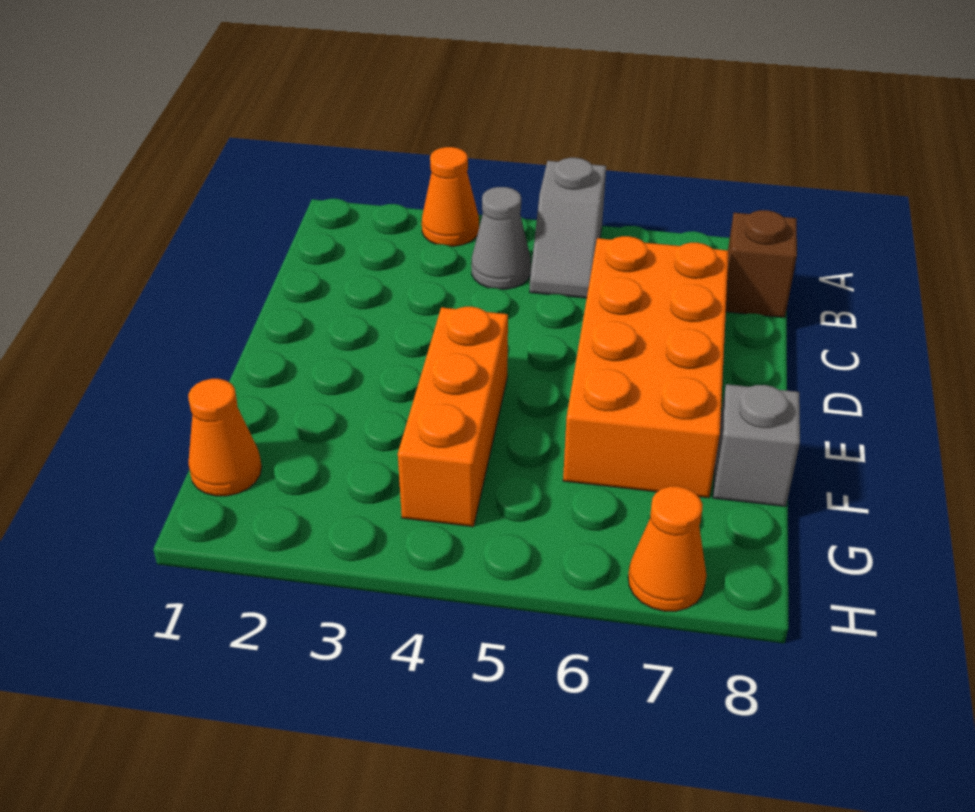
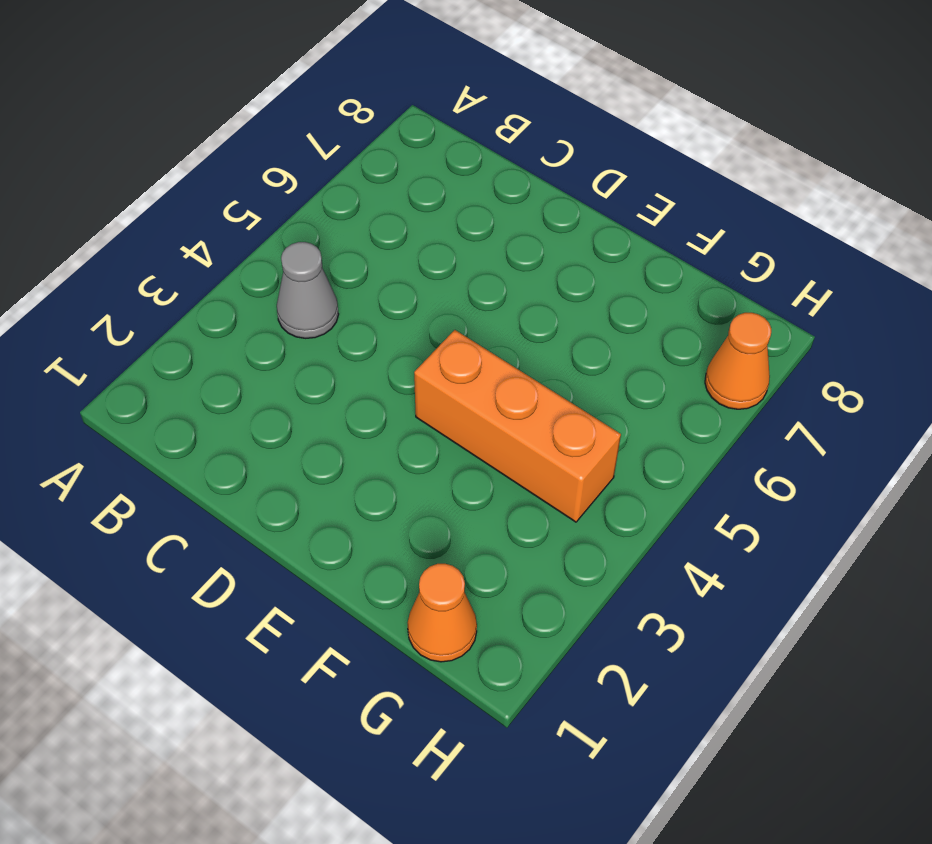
none -> orange cone A3 level 1
none -> grey slope A5:B5 level 1 top A

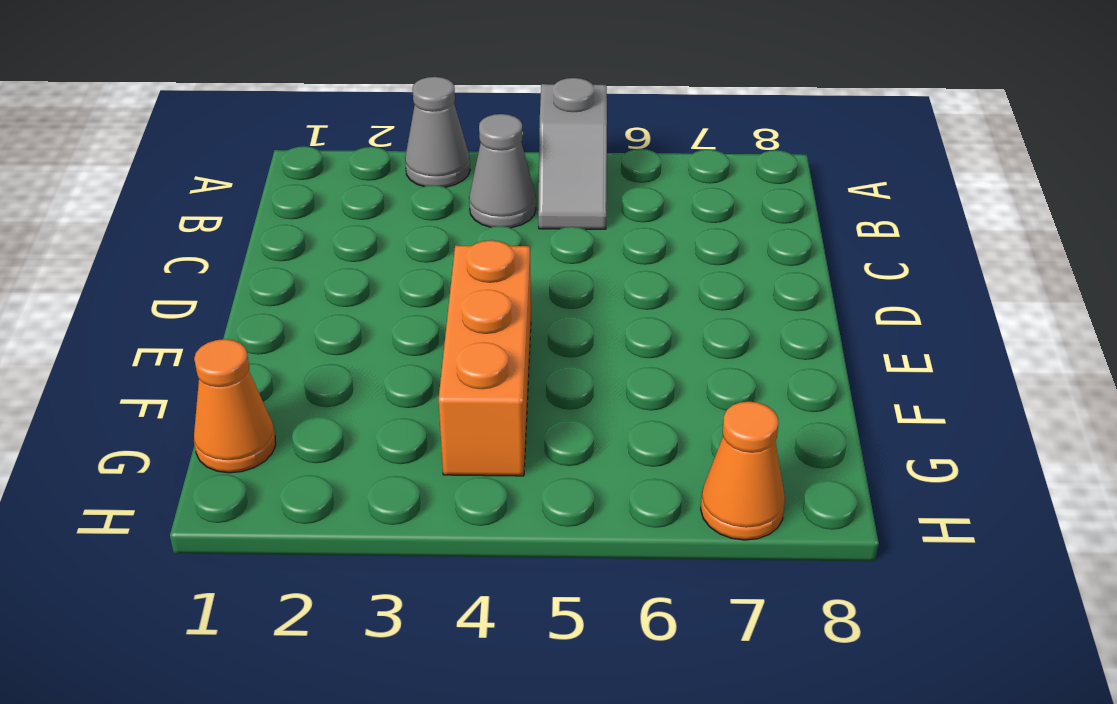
grey cone A3 level 1 -> orange cone A3 level 1
none -> brown brick B8 level 1
none -> orange brick C6:F7 level 1

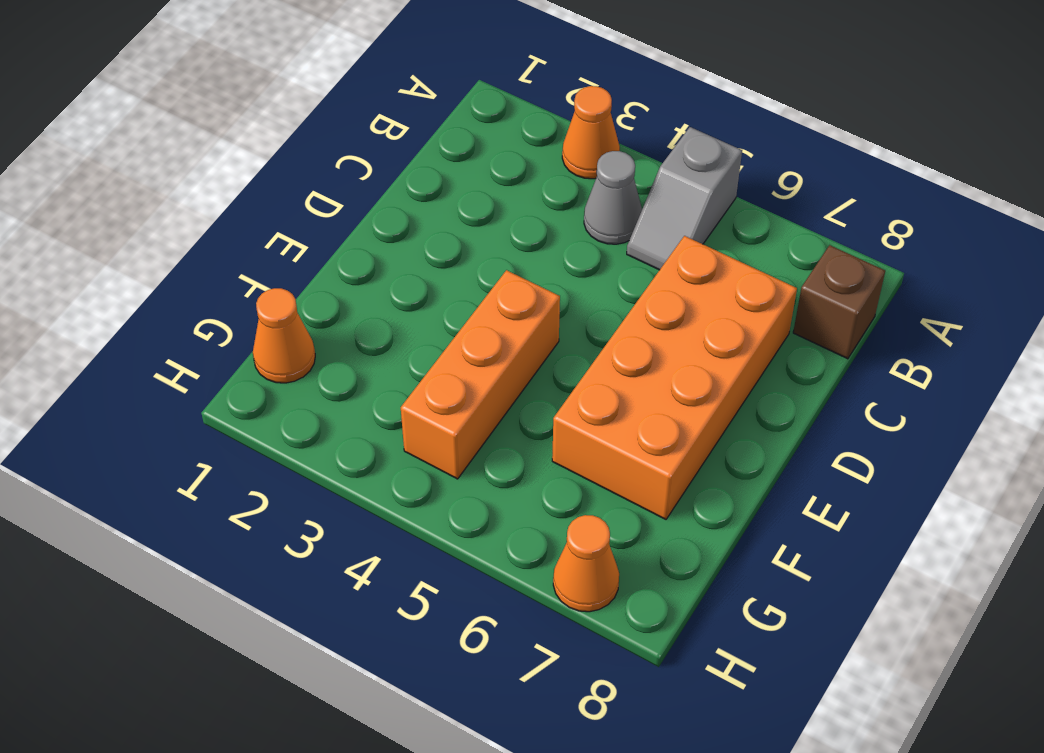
none -> grey brick F8 level 1

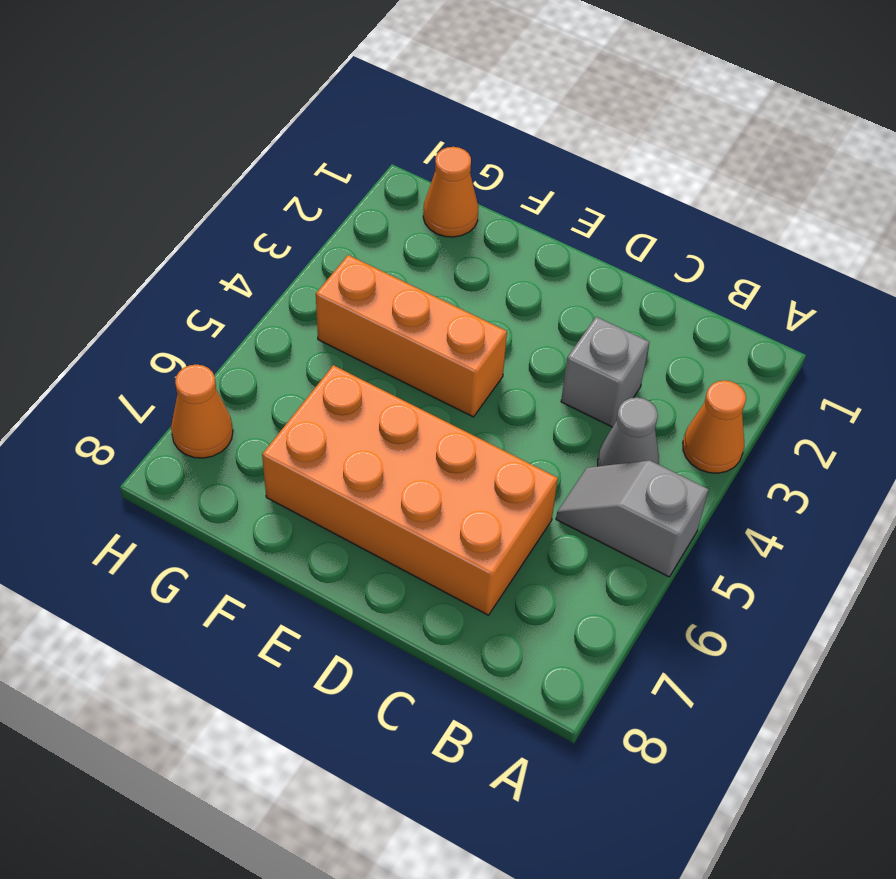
grey brick C3 level 1 -> grey brick F8 level 1
none -> brown brick B8 level 1

